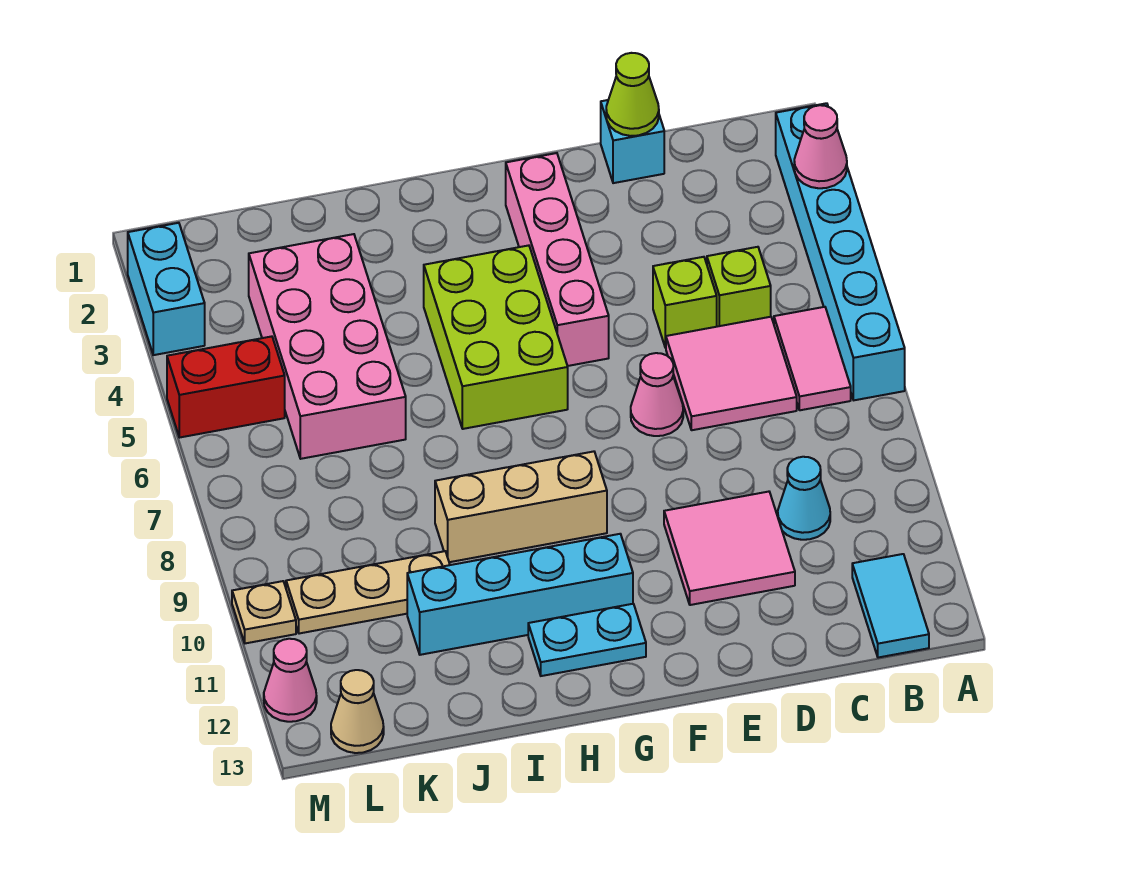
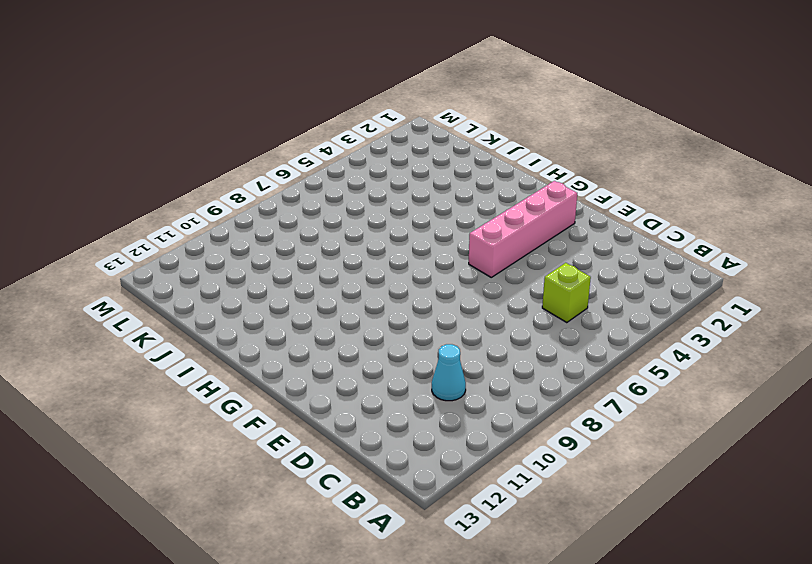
none -> cyan brick A2:A7 level 1
none -> pink tile B6:B7 level 1
none -> cyan tile B12:B13 level 1

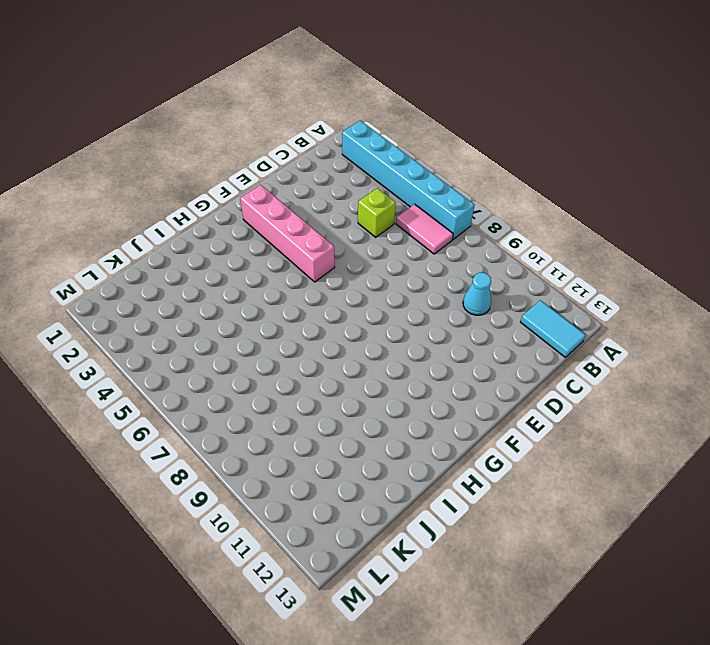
none -> pink tile C6:D7 level 1
none -> cyan brick D1 level 1
none -> lime brick D5 level 1

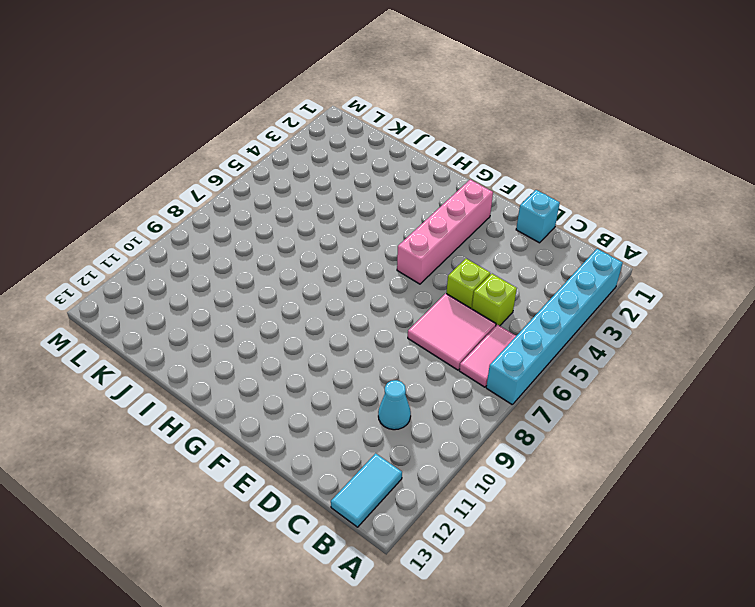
none -> pink tile D10:E11 level 1
none -> pink cone E7 level 1
none -> lime brick G4:H6 level 1

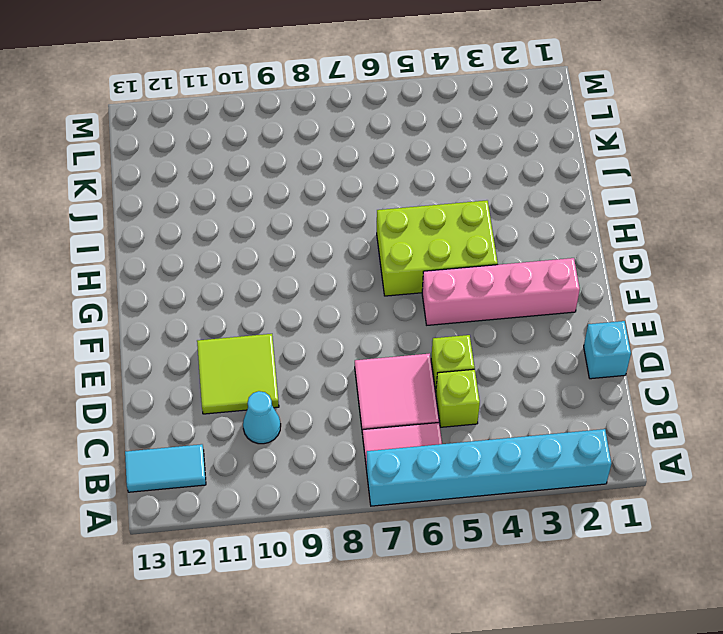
lime tile D10:E11 level 1 -> pink tile D10:E11 level 1
none -> pink cone E7 level 1
none -> tan brick G9:I9 level 1
none -> cyan brick G11:J11 level 1

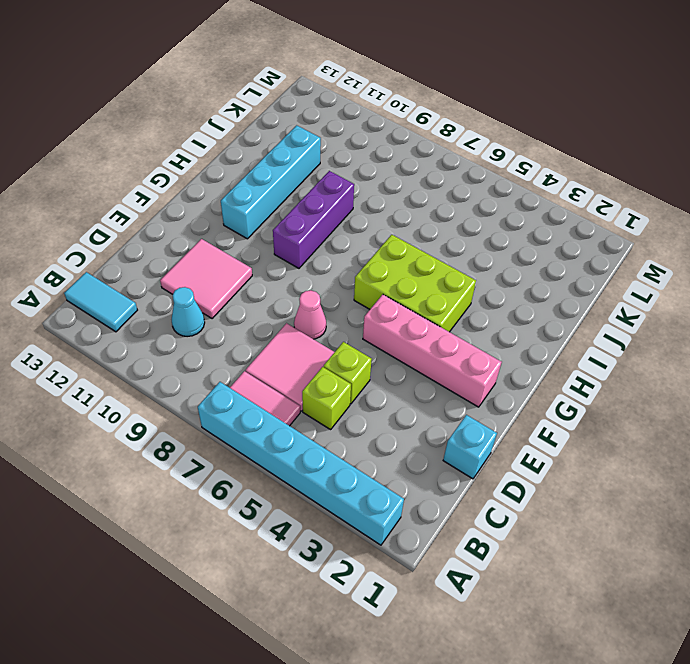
purple brick G9:I9 level 1 -> tan brick G9:I9 level 1
none -> cyan plate G12:H12 level 1
none -> pink brick J3:K6 level 1
none -> tan plate J10:L10 level 1

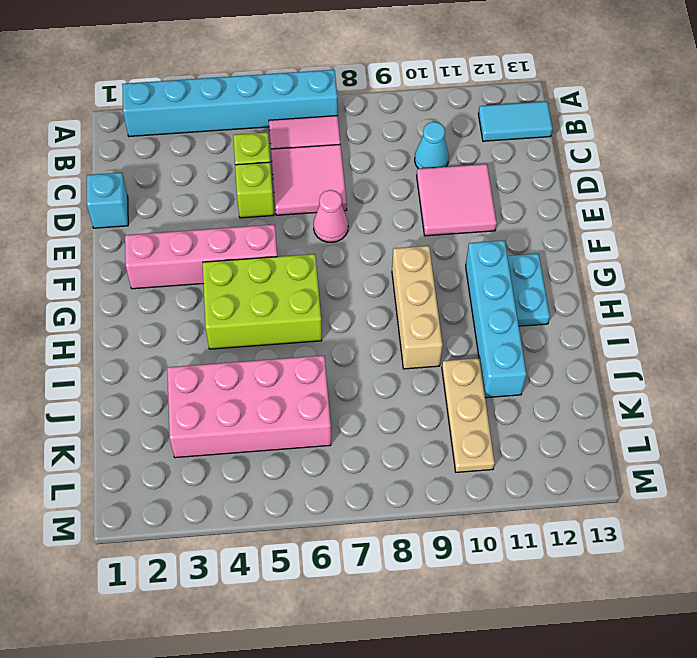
none -> red brick L5:M5 level 1
none -> tan cone L13 level 1
none -> cyan brick M2:M3 level 1

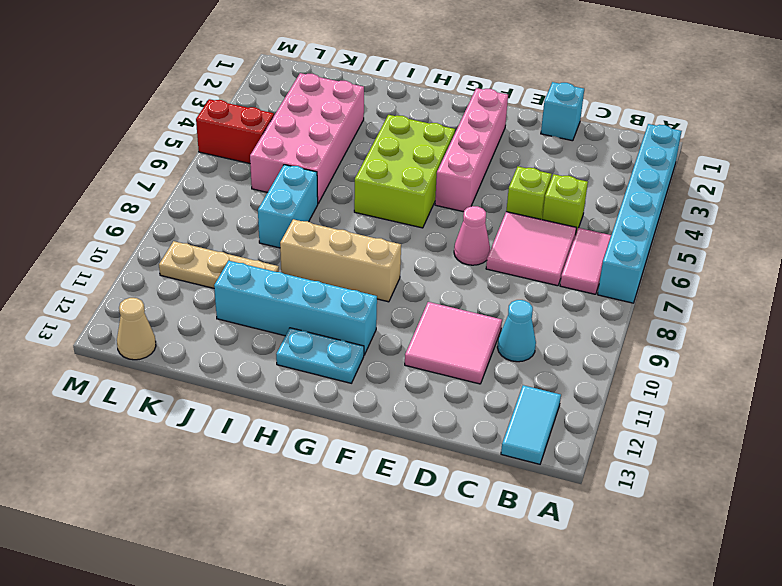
cyan brick J7:J8 level 1 -> cyan brick M2:M3 level 1
none -> tan plate M10 level 1
none -> pink cone M12 level 1
none -> pink cone A3 level 2

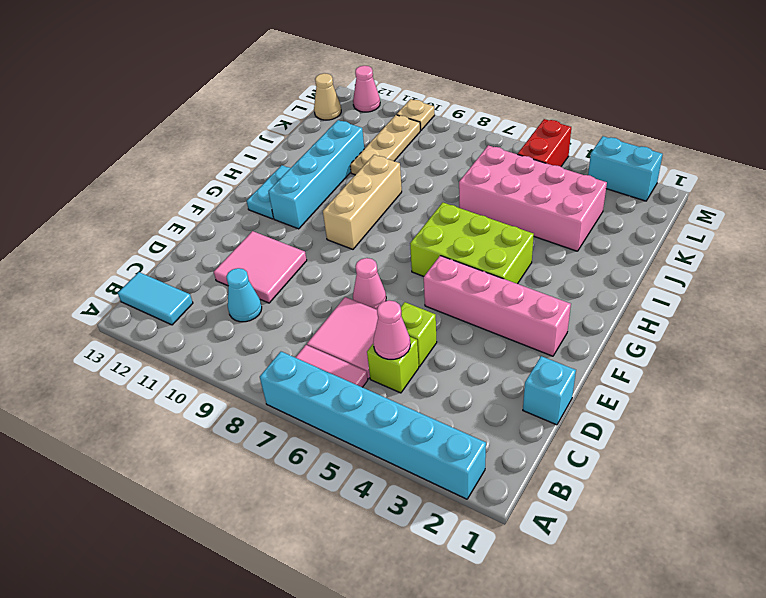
pink cone C5 level 2 -> pink cone A3 level 2
none -> lime cone D1 level 2

